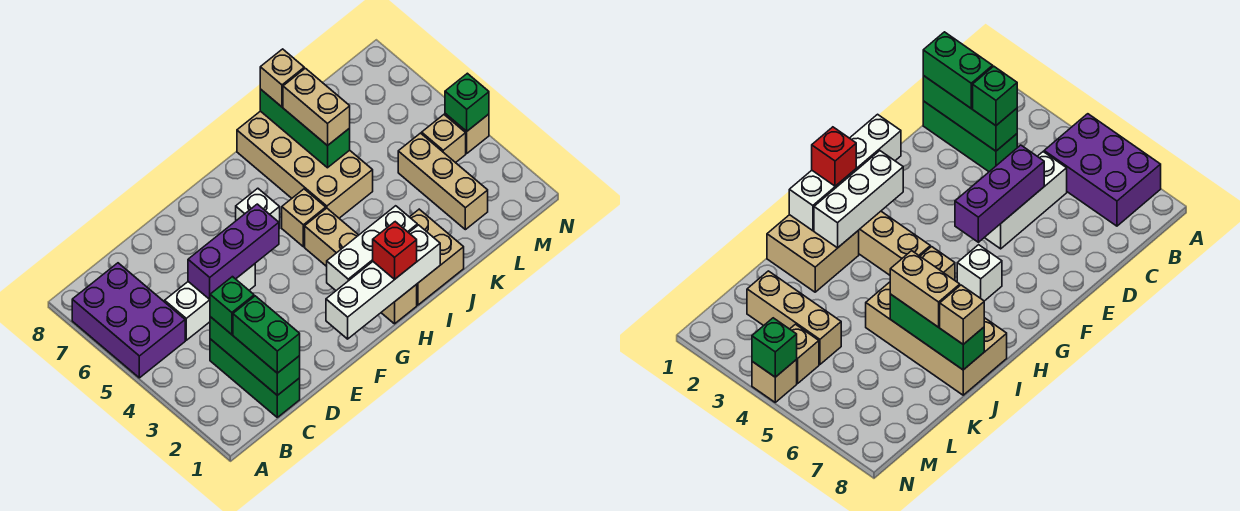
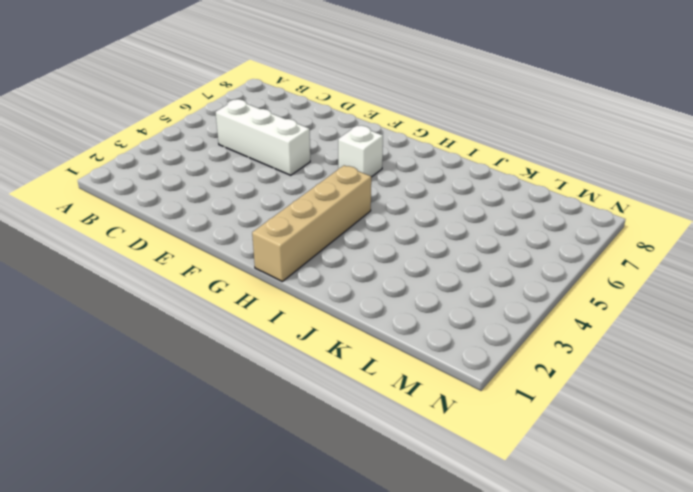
none -> purple brick A5:B7 level 1
none -> green brick C1:C3 level 1
none -> tan brick H5 level 1

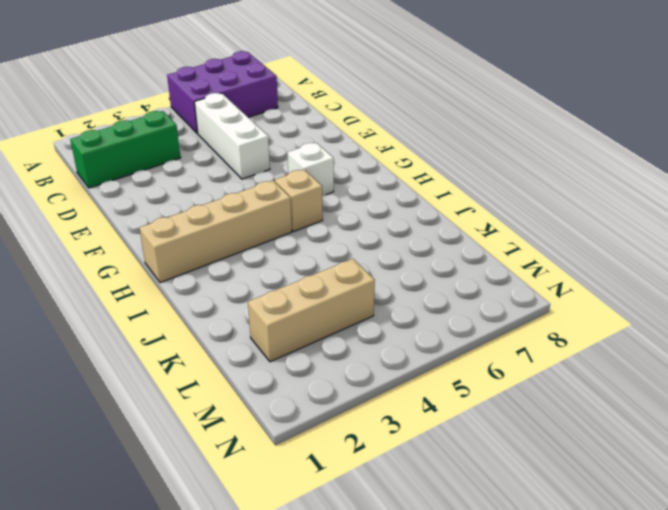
none -> tan brick I1:J2 level 1
none -> tan brick I5:J8 level 1
none -> tan brick M4 level 1

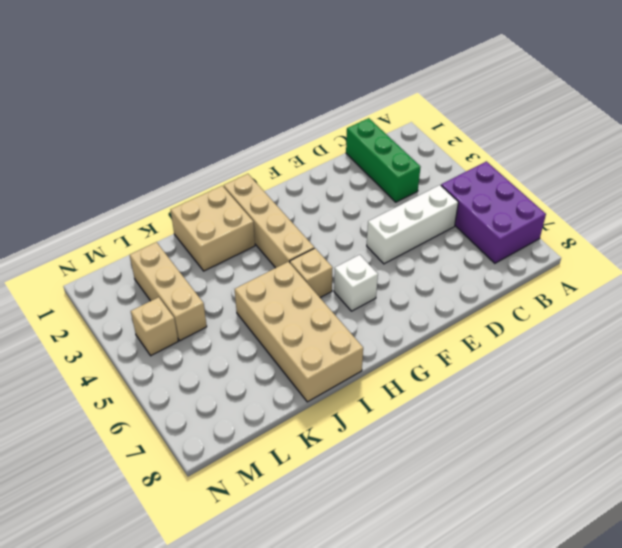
none -> tan brick N4 level 1
none -> green brick C1:C3 level 2
none -> purple brick D5:F5 level 2

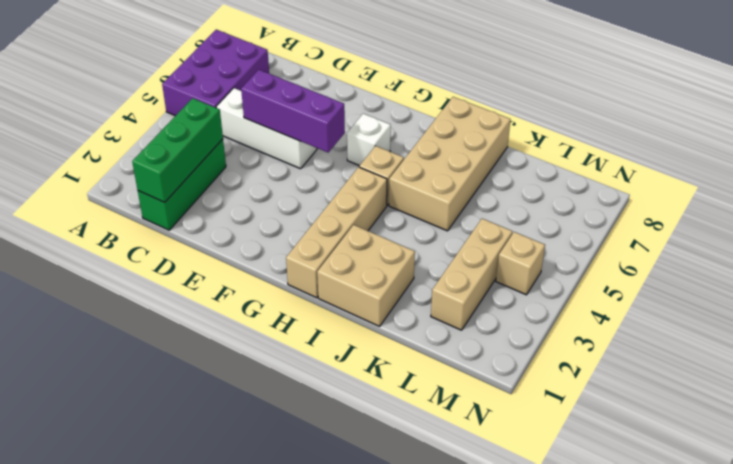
none -> tan brick N4 level 1
none -> white brick F1:I1 level 2
none -> white brick G2:I2 level 2

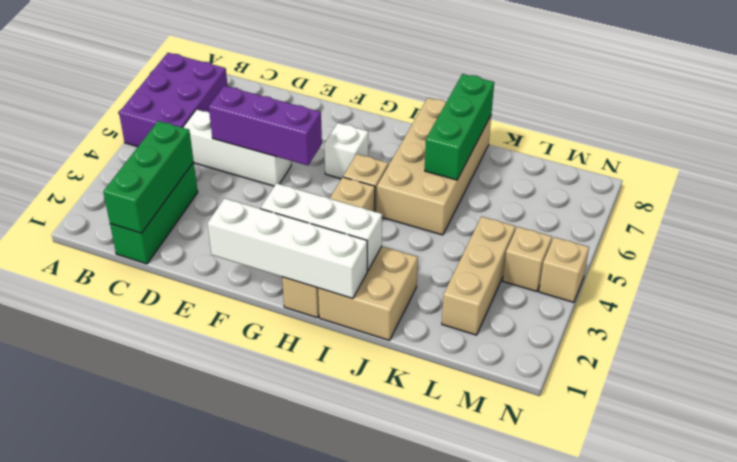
none -> green brick N4 level 2
none -> green brick C1:C2 level 3
none -> green brick C3 level 3

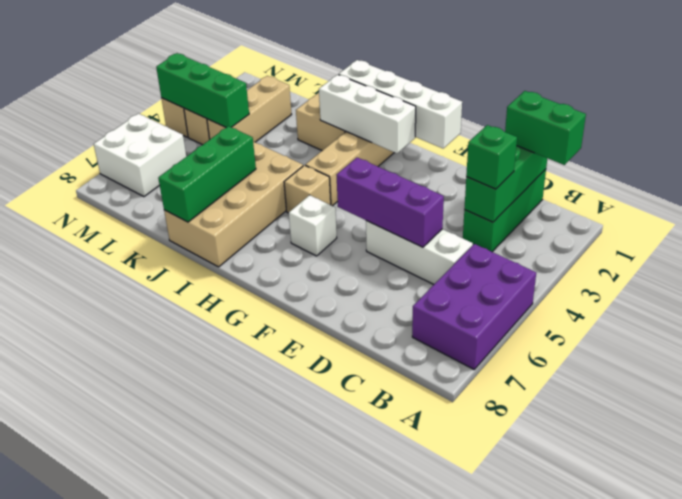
green brick B1:C1 level 3 -> green brick C1:C2 level 3
green brick L4:N4 level 2 -> green brick N4 level 2
white brick M6:N7 level 1 -> none
none -> red brick H1 level 3
none -> tan brick J6:J7 level 3
none -> tan brick J8 level 3

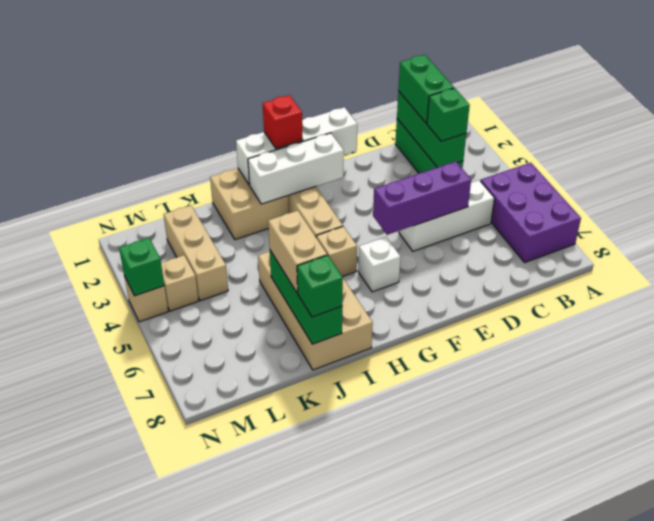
green brick J8 level 3 -> tan brick J8 level 3

